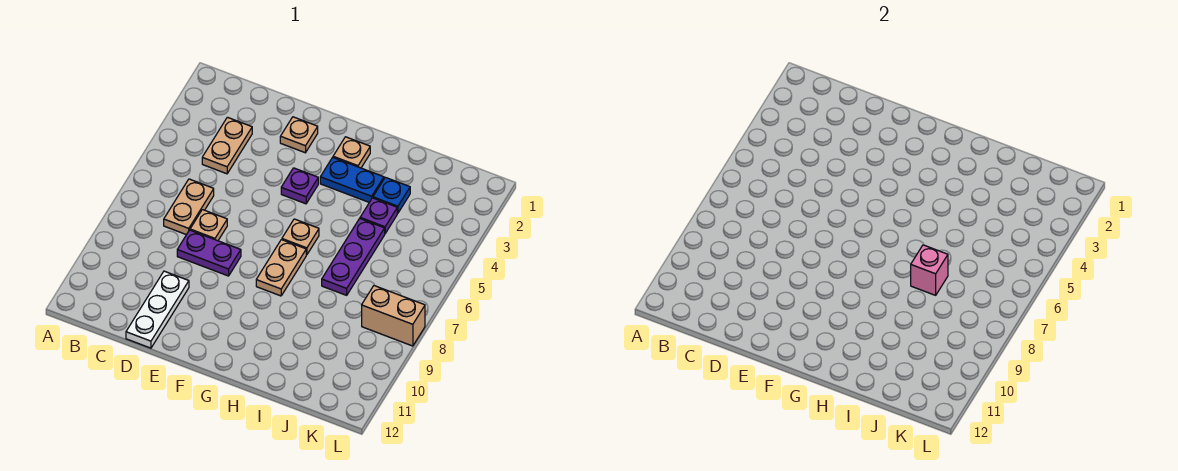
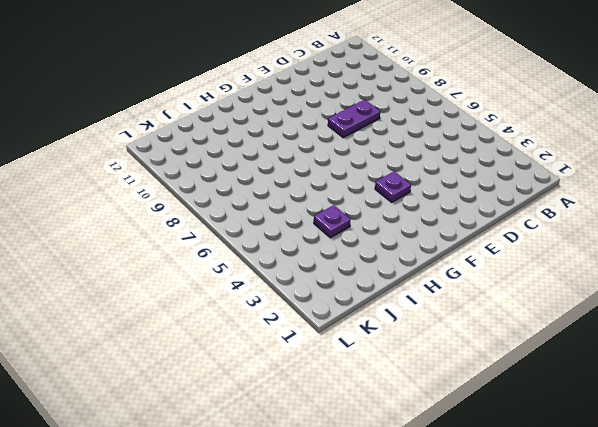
none -> tan plate C3:C4 level 1
none -> tan plate C6:C7 level 1
none -> tan plate D7 level 1

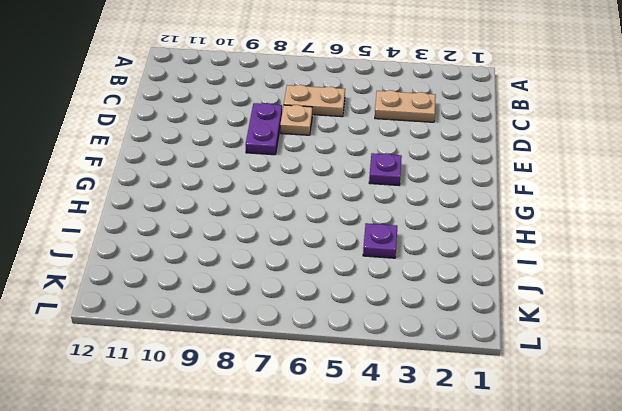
none -> white plate D10:D12 level 1
none -> tan plate E2 level 1
none -> tan plate G2 level 1

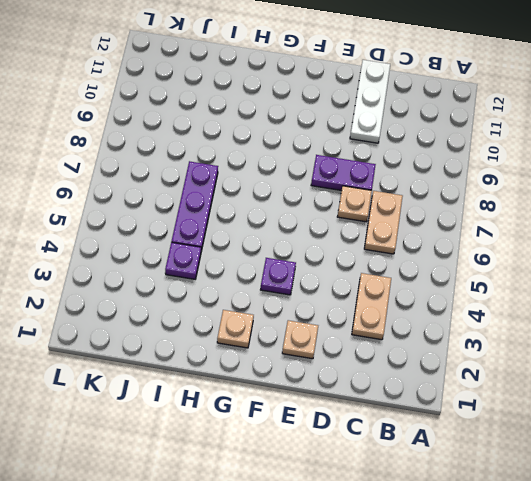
none -> blue plate G3:H3 level 1
none -> tan plate G6 level 1
none -> tan plate G7:G8 level 1

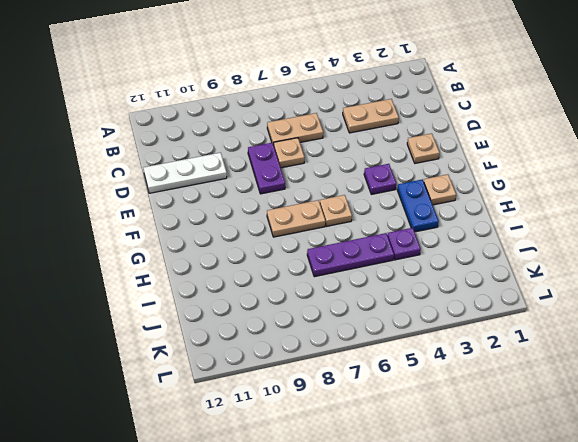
none -> blue plate I3 level 1
none -> tan brick K8:L8 level 1
none -> pink brick I7 level 2

